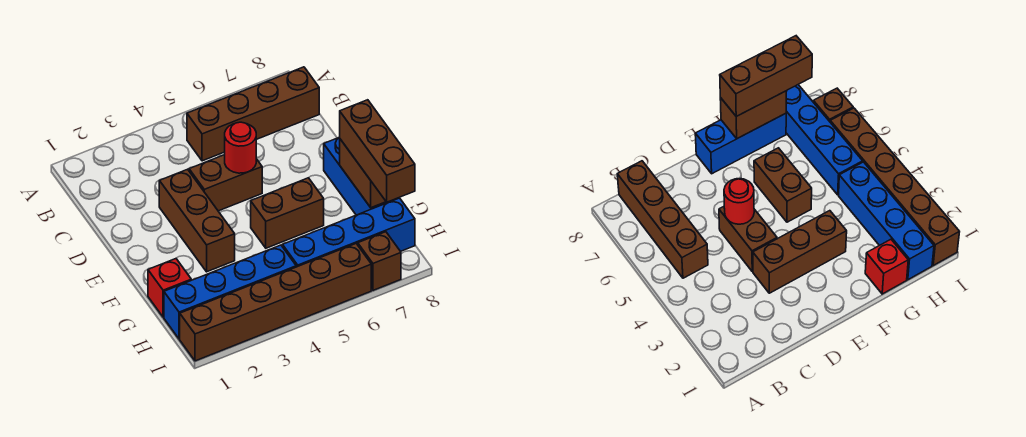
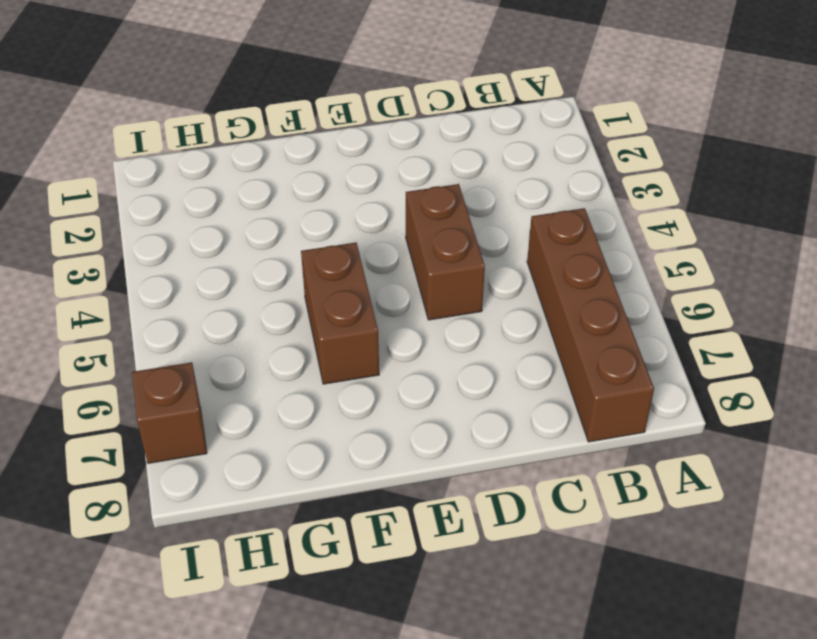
none -> brown brick D3:F3 level 1
none -> blue brick E8:G8 level 1
none -> red brick G1 level 1

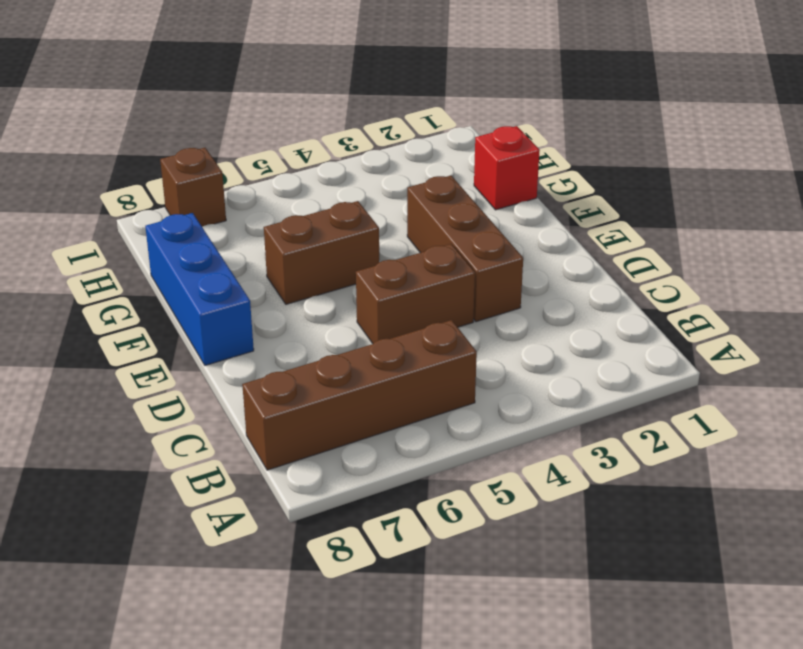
none -> blue brick H1:H4 level 1
none -> blue brick H5:H8 level 1
none -> brown brick I1:I6 level 1

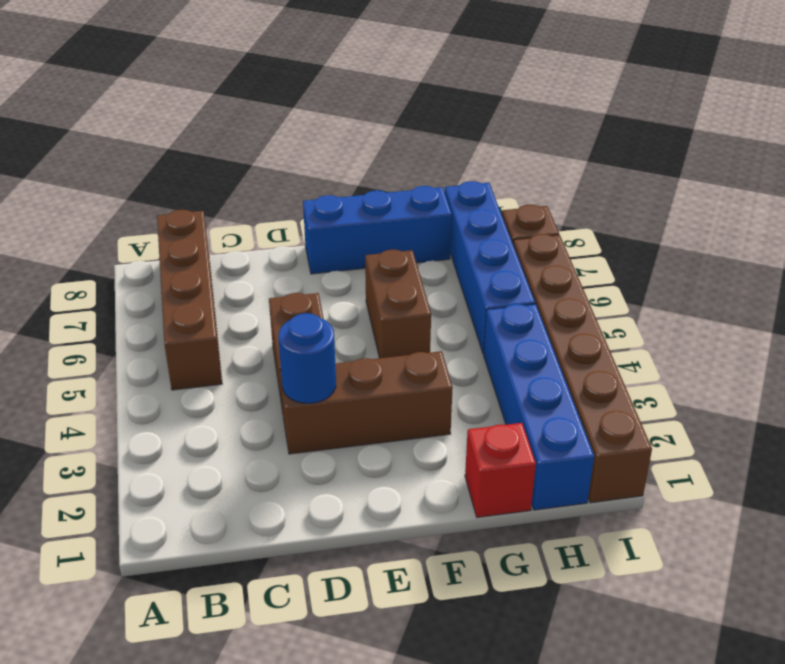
blue round brick D3 level 2 -> none
none -> red round brick D5 level 2
none -> brown brick F8:G8 level 2
none -> brown brick F8:H8 level 3

